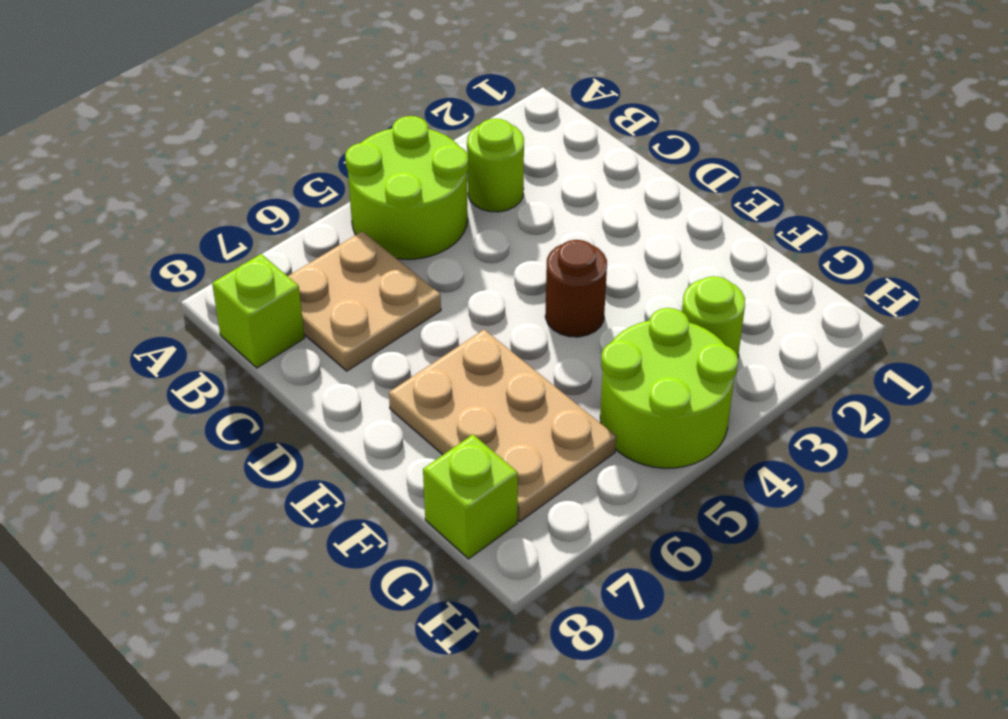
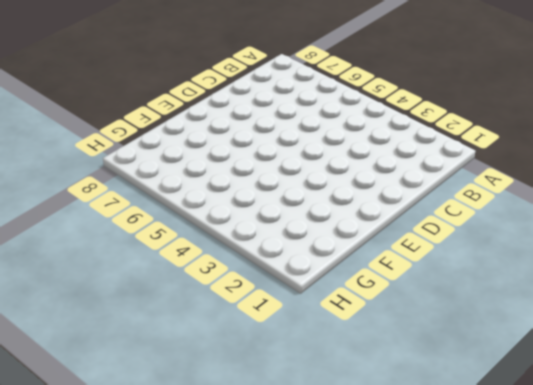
none -> lime round brick A4:B5 level 1
none -> lime round brick B3 level 1

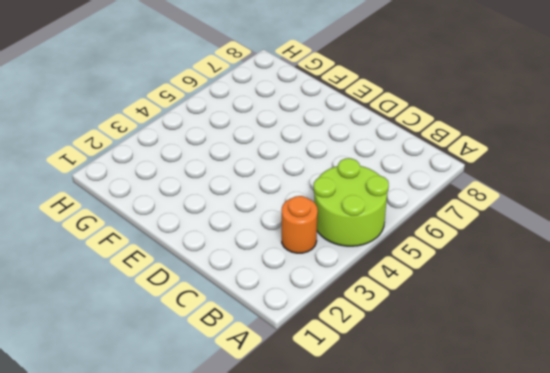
orange round brick B3 level 1 -> lime round brick B3 level 1
none -> tan plate B6:C7 level 1
none -> lime brick B8 level 1

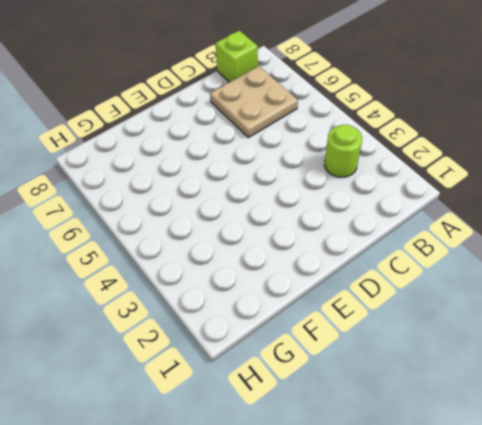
none -> lime round brick A4:B5 level 1
none -> brown round brick E4 level 1

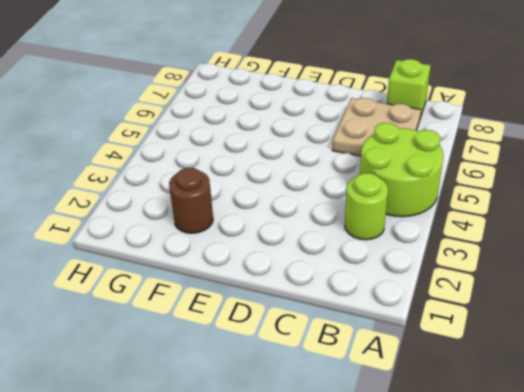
brown round brick F2 level 1 -> brown round brick E4 level 1
none -> tan plate E6:G7 level 1
none -> lime round brick G3 level 1

